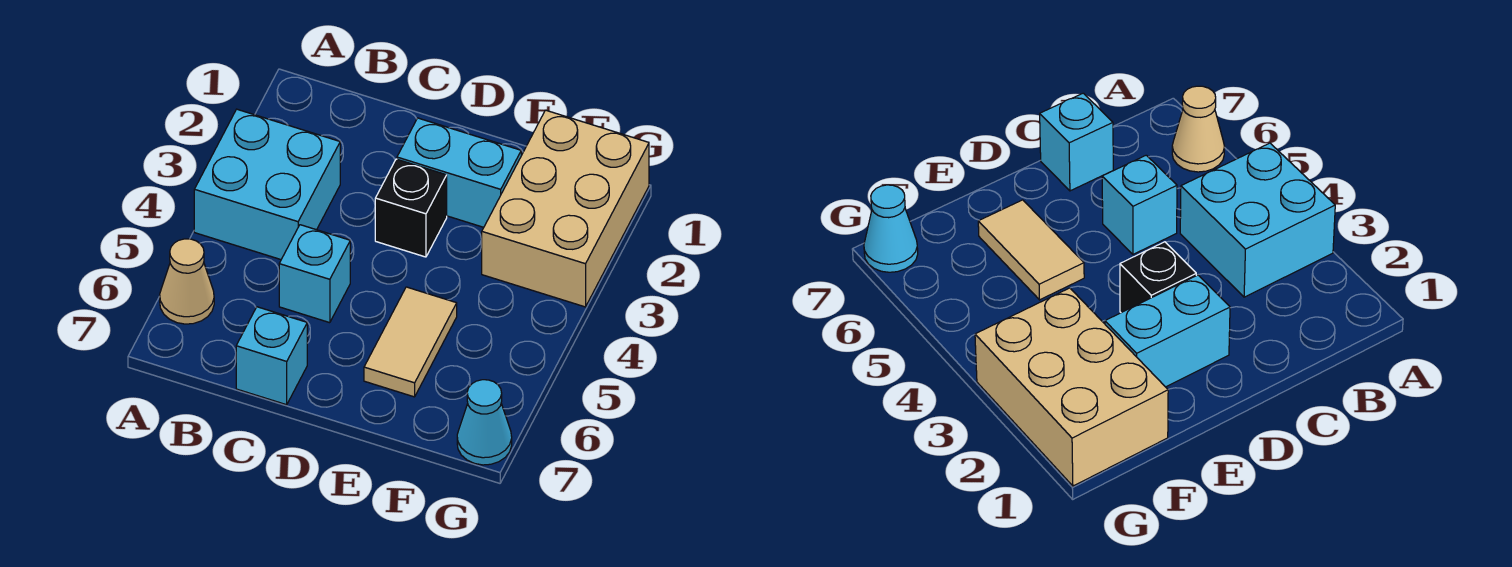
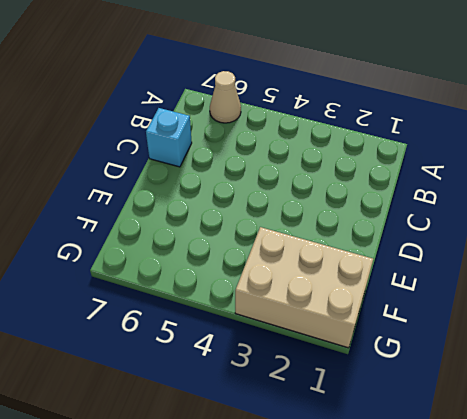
none -> cyan brick A3:B4 level 1
none -> cyan brick C5 level 1

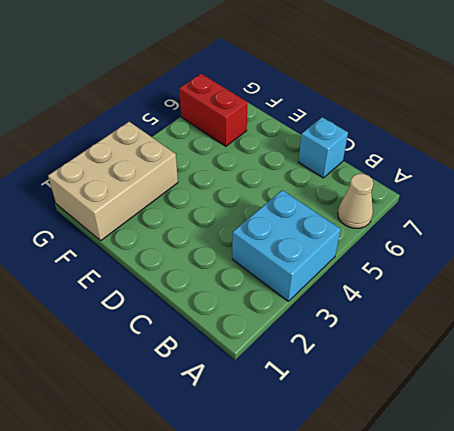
red brick F6:G6 level 1 -> none
none -> cyan brick C5 level 1
none -> cyan brick D2:E2 level 1

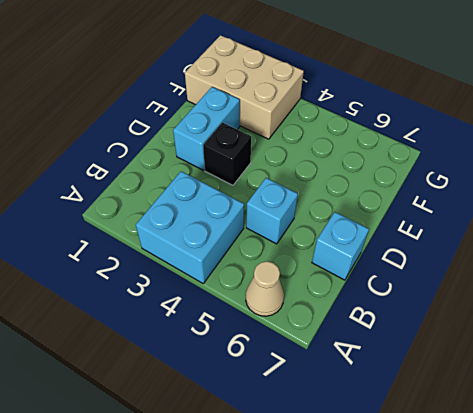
none -> tan tile E5:E6 level 1
none -> cyan cone G7 level 1

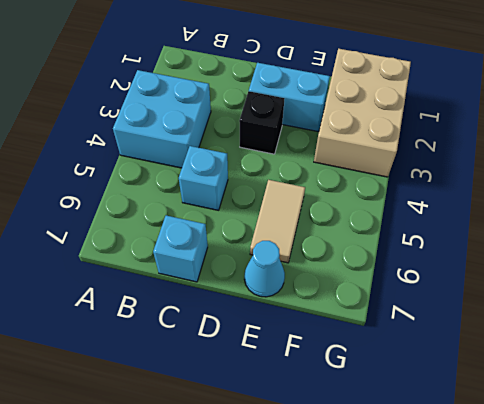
cyan cone E7 level 1 -> cyan cone G7 level 1
none -> tan cone A6 level 1

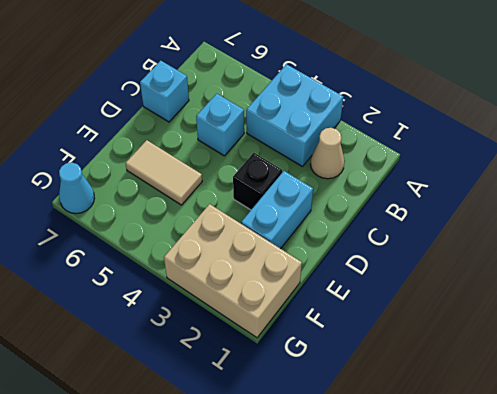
tan cone B2 level 1 -> tan cone A6 level 1

